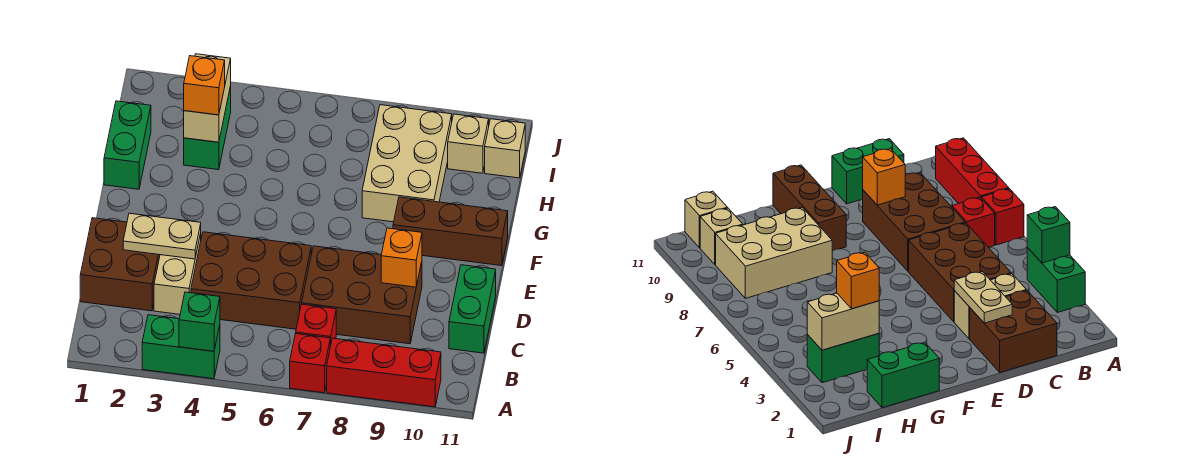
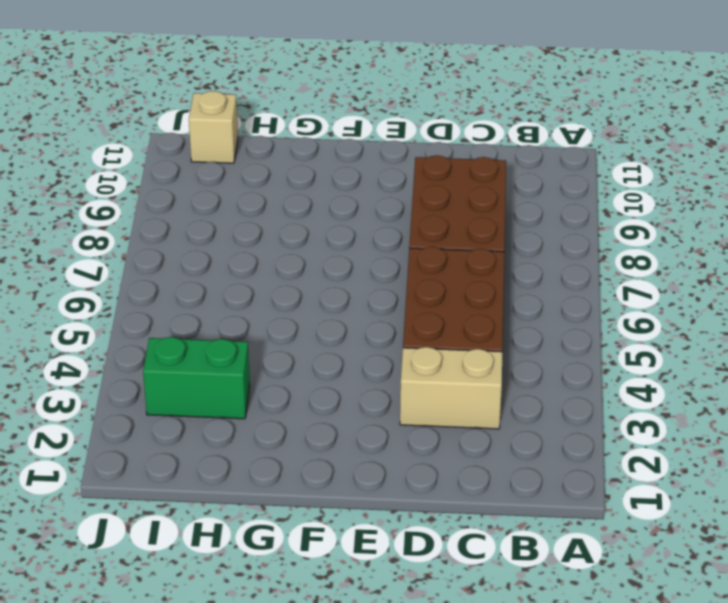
none -> green brick A3:A4 level 1
none -> red brick A7 level 1
none -> red brick A8:A10 level 1

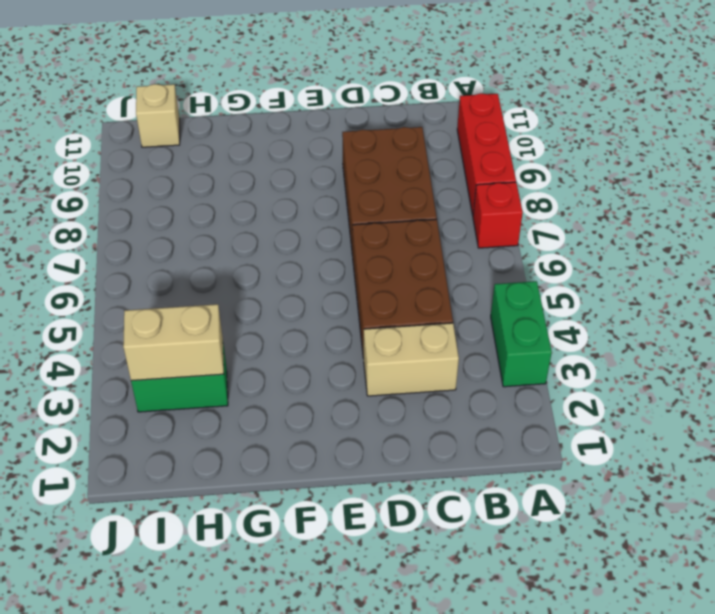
none -> red brick B7 level 1
none -> brown brick C1:D2 level 1
none -> green brick C11:D11 level 1

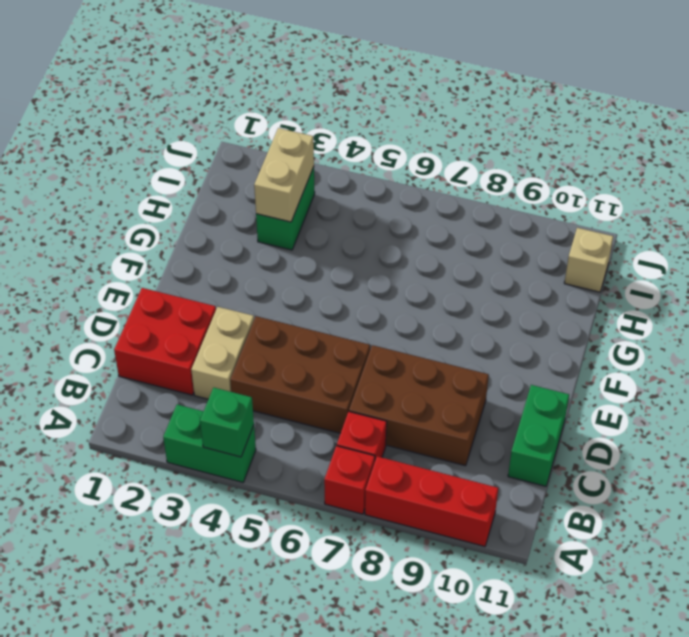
red brick C1:D2 level 1 -> brown brick C1:D2 level 1
none -> brown brick F9:F11 level 1
none -> green brick G1:H1 level 1
none -> tan brick G8:I9 level 1

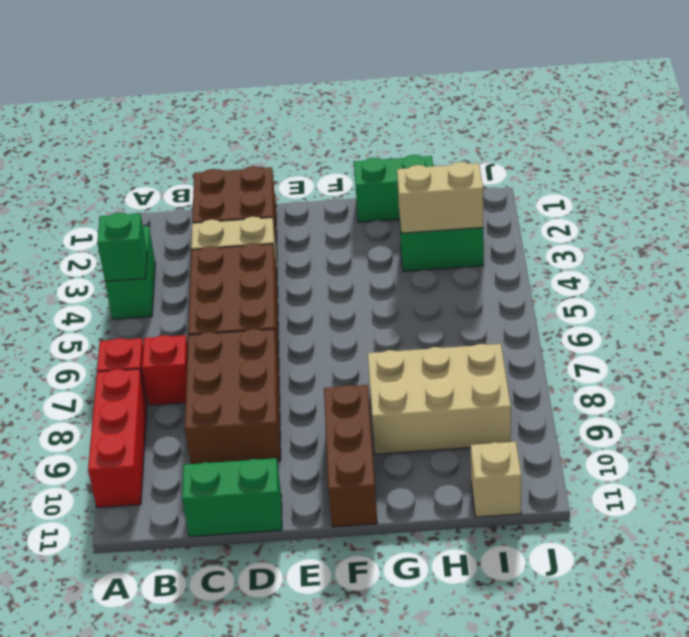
none -> tan brick I10 level 1
none -> tan plate D2:D3 level 2
none -> orange brick D9 level 2

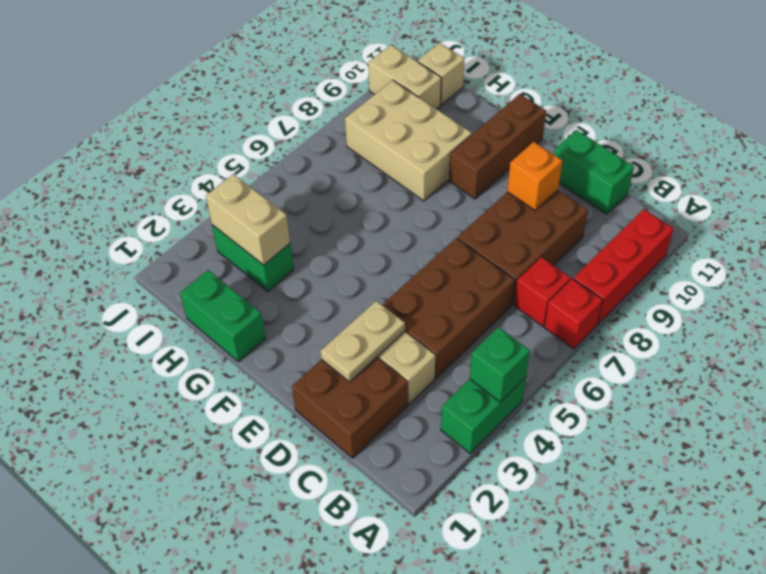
tan brick I10:J10 level 1 -> tan brick I10 level 1
none -> orange brick H3 level 3

